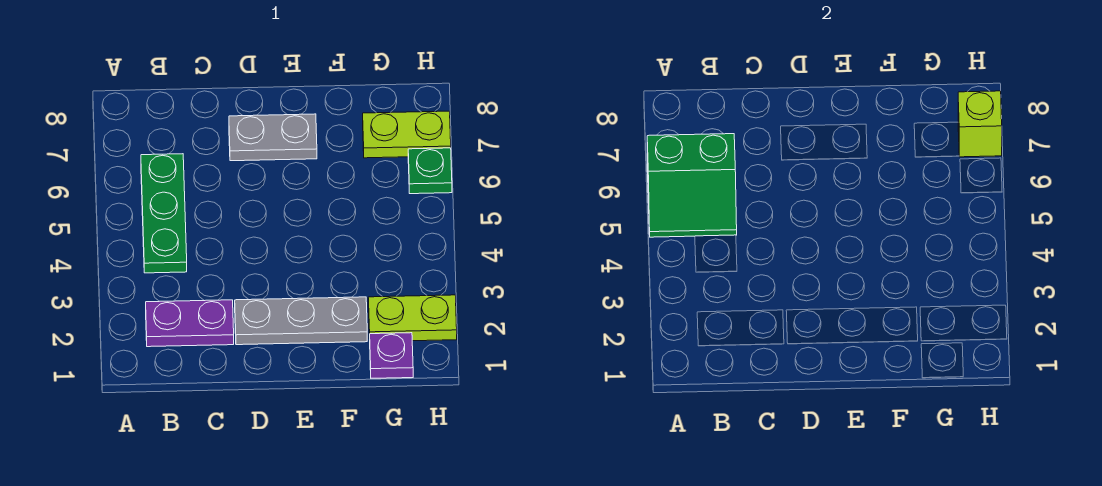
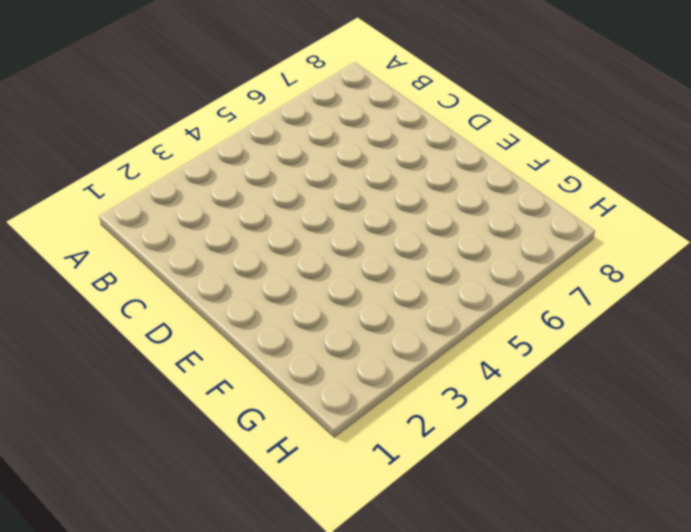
none -> purple plate B2:C2 level 1
none -> green plate B4:B6 level 1

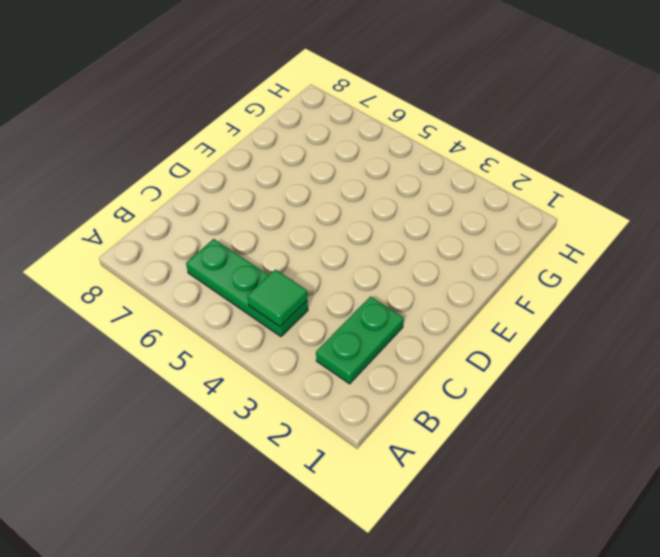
green plate B2:C2 level 1 -> purple plate B2:C2 level 1
green tile B4 level 2 -> none
none -> grey plate D2:F2 level 1
none -> grey plate D7:E7 level 1

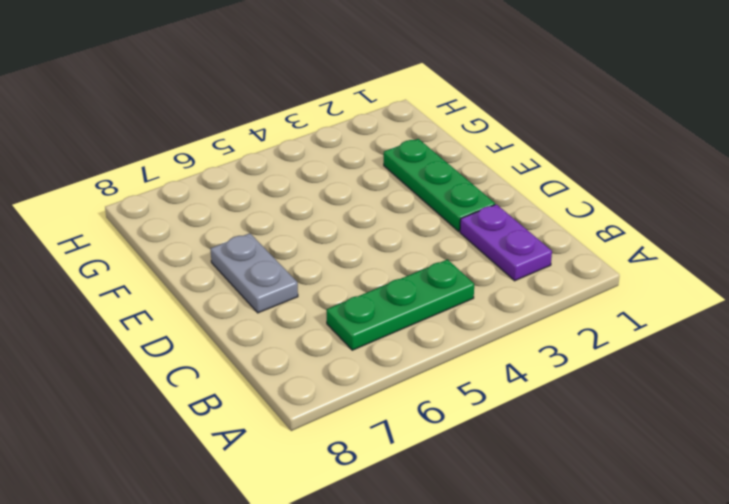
green plate D2:F2 level 1 -> grey plate D2:F2 level 1
none -> purple plate G1 level 1
none -> lime plate G2:H2 level 1

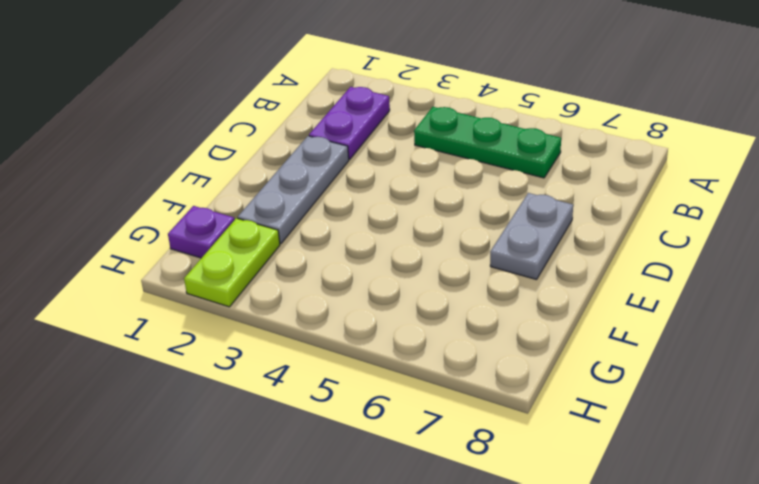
none -> lime plate G7:H7 level 1
none -> green plate H6 level 1

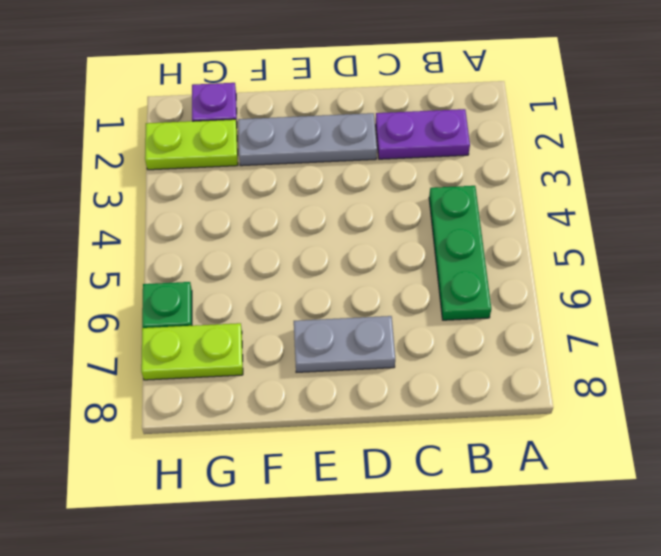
none -> green slope A5:B6 level 2 top 6
none -> lime brick H7 level 2

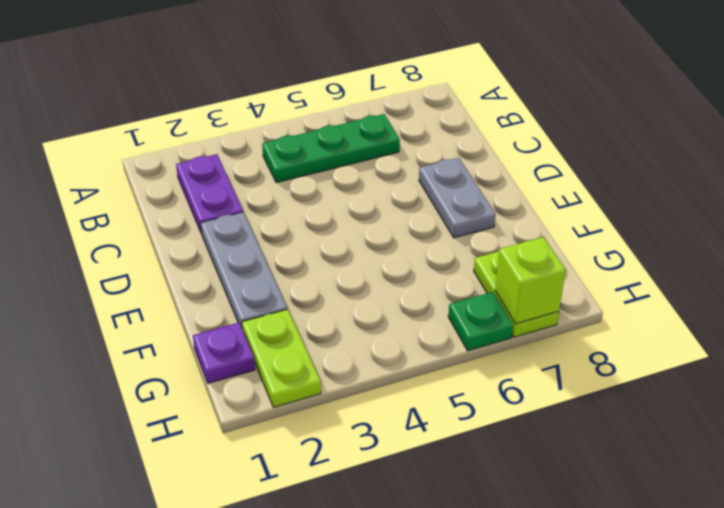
none -> green slope A5:B6 level 2 top 6

